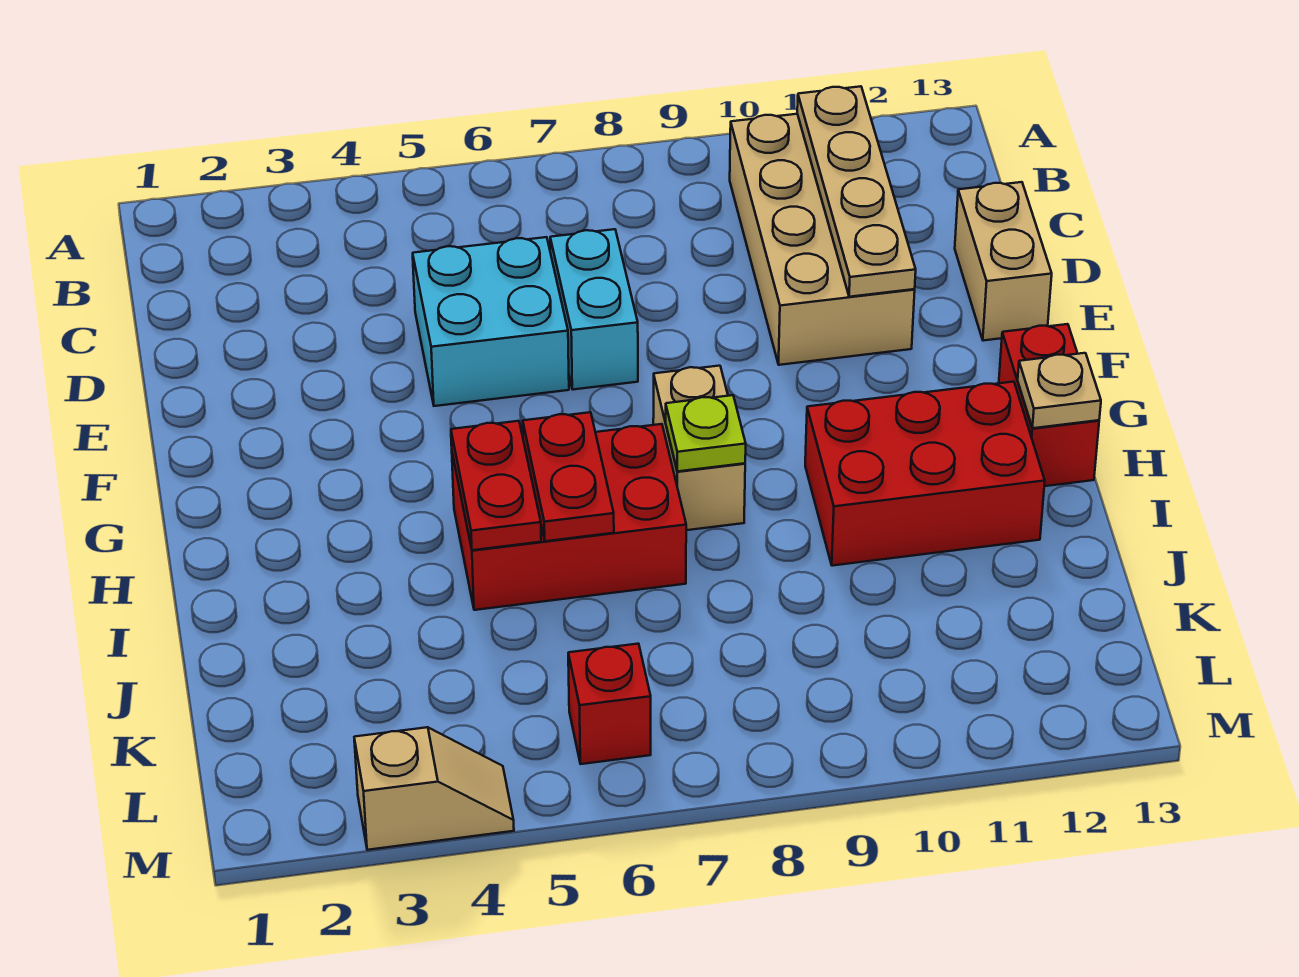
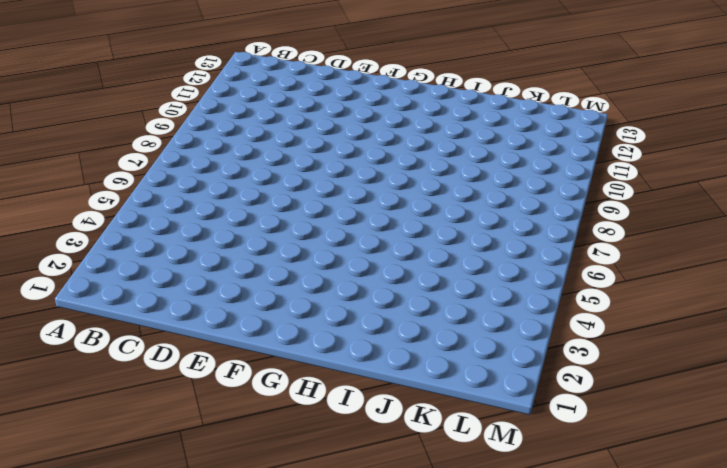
none -> tan brick B10:E11 level 1
none -> cyan brick D5:E6 level 1
none -> cyan brick D7:E7 level 1

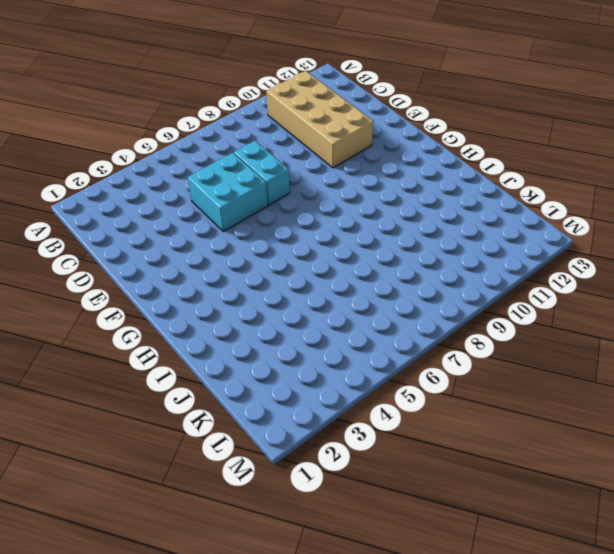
none -> tan brick D13:E13 level 1
none -> tan brick G8:H8 level 1
none -> red brick G13:H13 level 1

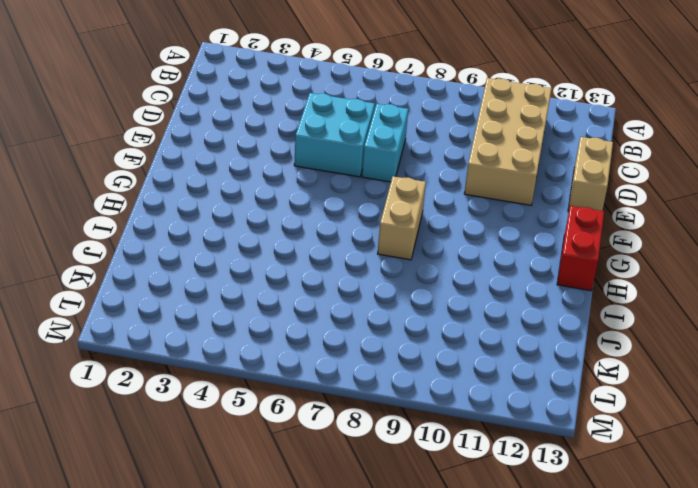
none -> red brick H5:I7 level 1
none -> red brick H10:I12 level 1
none -> red brick L6 level 1

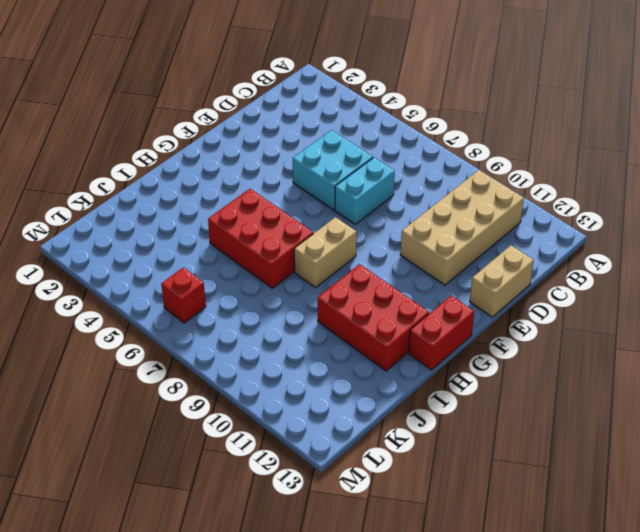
none -> tan slope M3:M4 level 1 top 3
none -> tan plate B11:E11 level 2
none -> red plate H5:I5 level 2

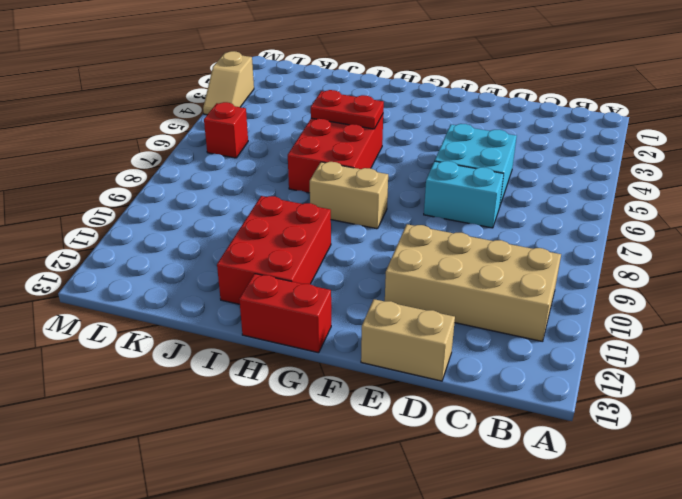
none -> tan plate B11:E11 level 2
none -> red plate H6:I6 level 2
none -> lime plate H8 level 2

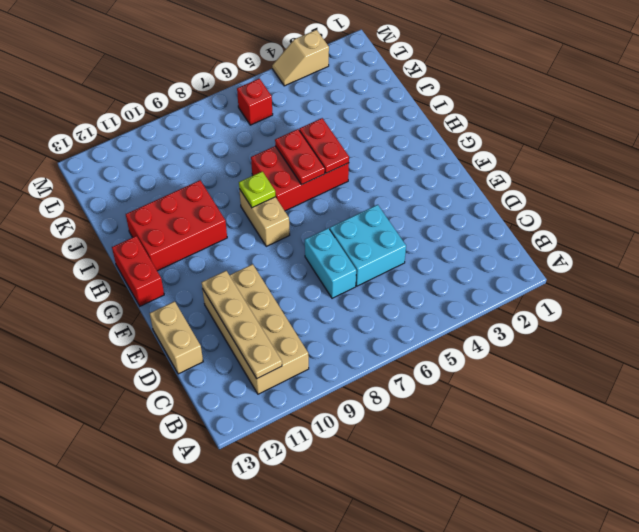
none -> tan plate H13 level 2

